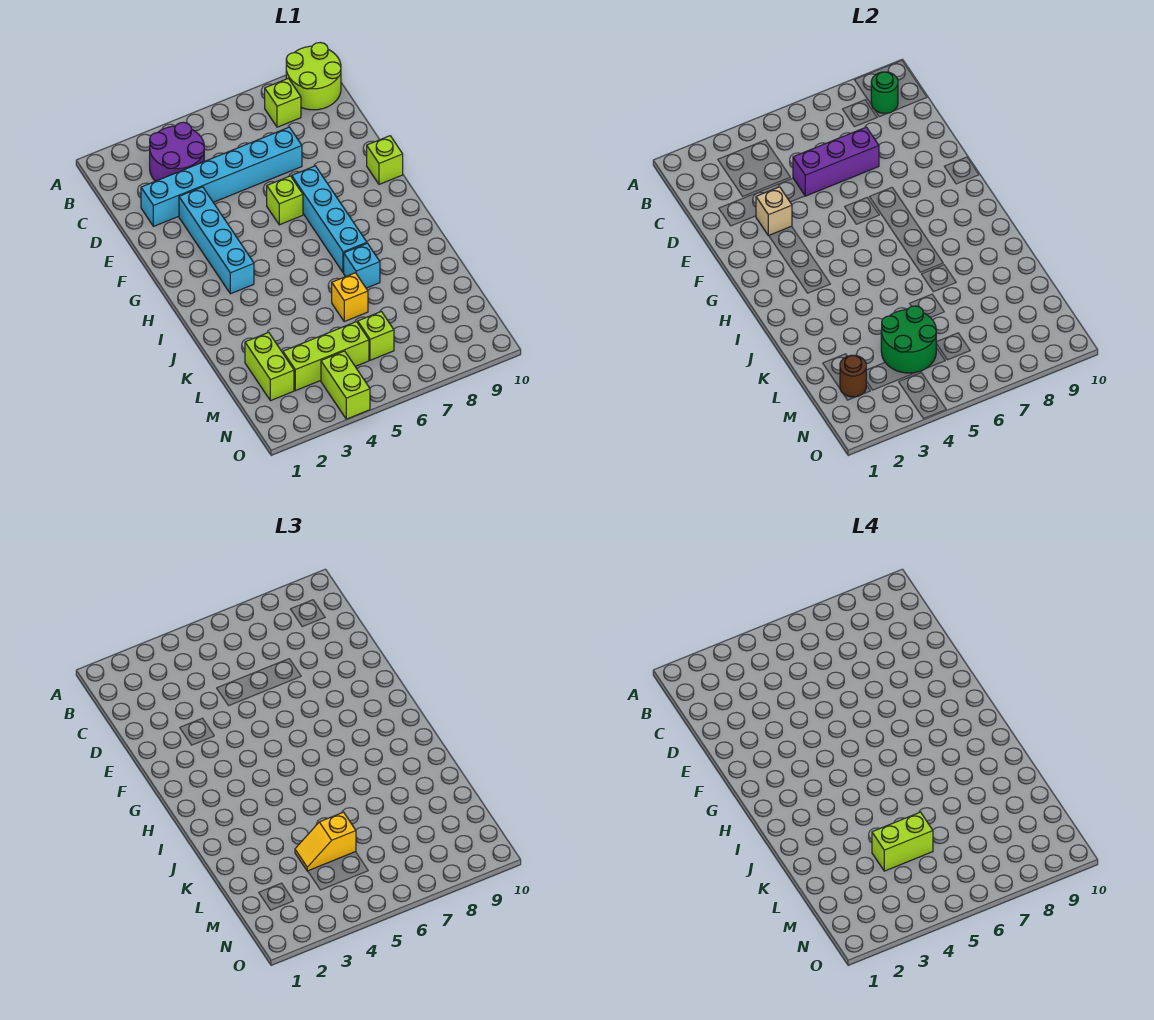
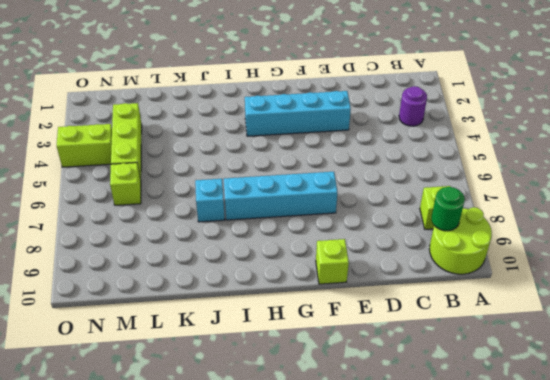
purple round brick B3 level 1 -> purple round brick B3:C4 level 1
none -> cyan brick D2:D7 level 1
none -> lime brick F6 level 1
none -> yellow brick K6 level 1

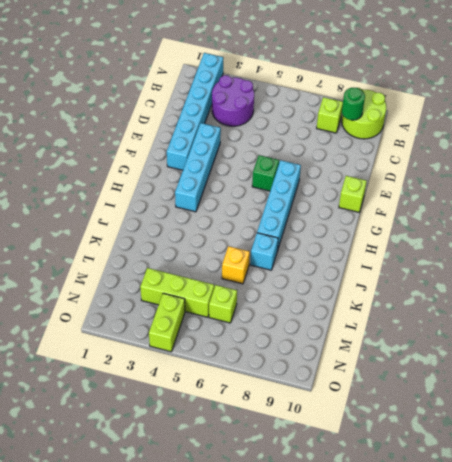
cyan brick A2:F2 level 1 -> cyan brick D2:D7 level 1
green brick F6 level 1 -> lime brick F6 level 1
none -> lime brick L2:M2 level 1
none -> purple brick D5:D7 level 2
none -> tan brick E3 level 2

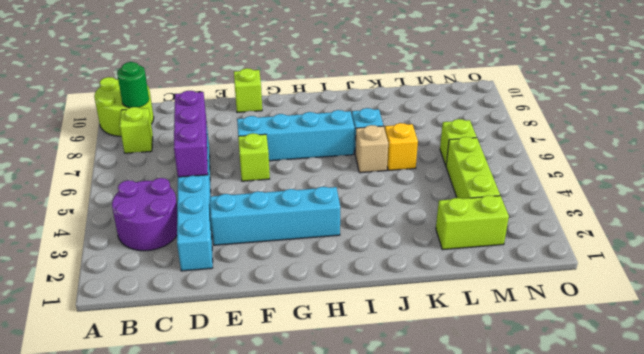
tan brick J6 level 1 -> tan brick E3 level 2
none -> lime brick N4:O4 level 1
none -> green round brick L4:M5 level 2
none -> brown round brick M2 level 2

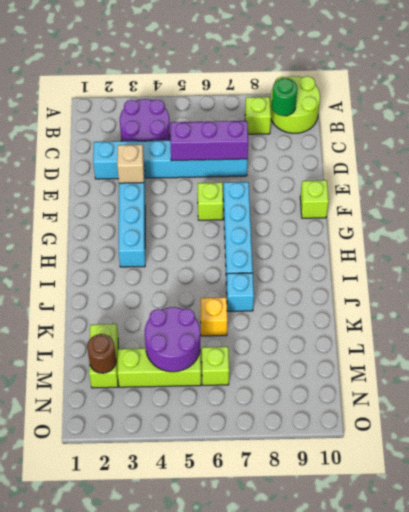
purple round brick L4:M5 level 2 -> green round brick L4:M5 level 2
none -> lime brick N4:O4 level 1
none -> yellow slope L4:L5 level 3 top 5
none -> lime brick L4:L5 level 4

